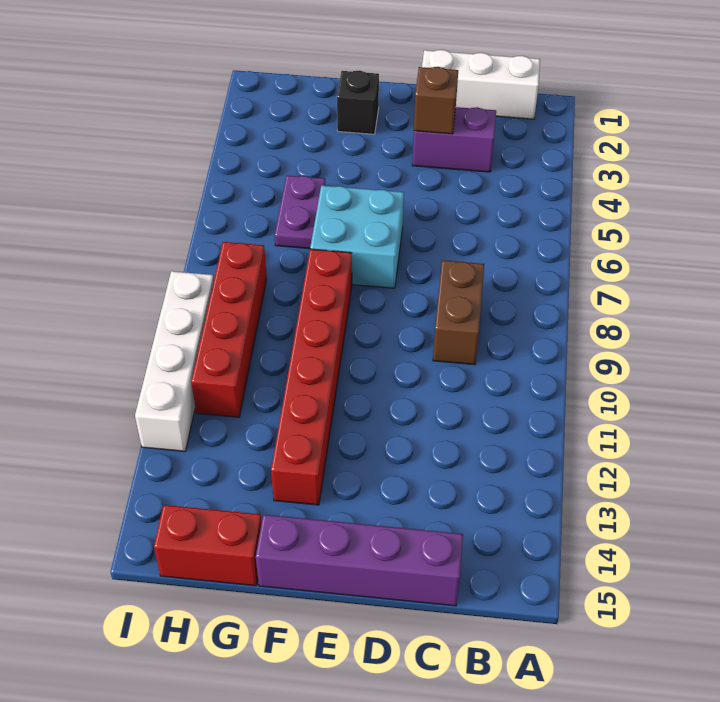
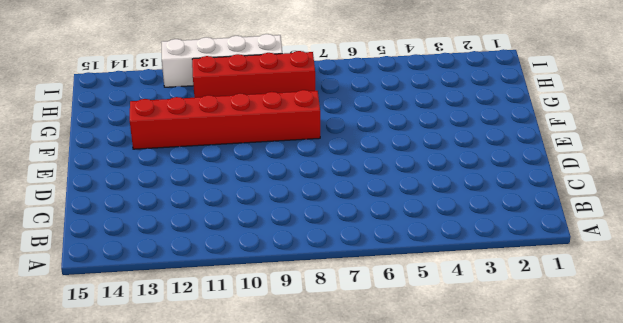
none -> white brick B1:D1 level 1
none -> purple brick C3:D3 level 1
none -> brown brick C8:C9 level 1

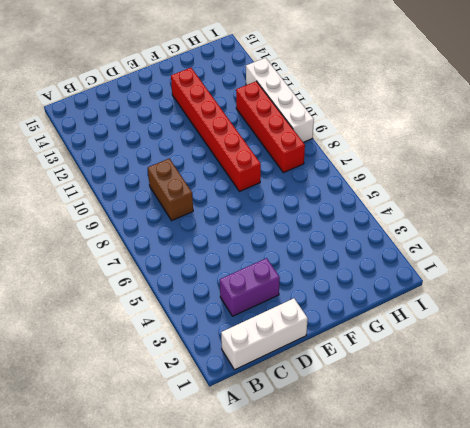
none -> purple brick C15:F15 level 1
none -> cyan brick E6:F7 level 1
none -> black brick F2 level 1

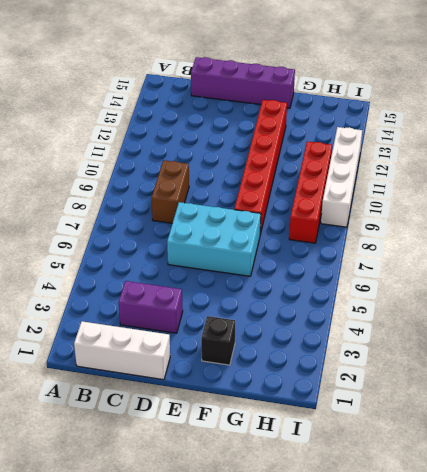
cyan brick D6:F7 level 1 -> cyan brick E6:F7 level 1
none -> purple plate G5:G6 level 1
none -> red brick G15:H15 level 1
none -> brown brick D3 level 2

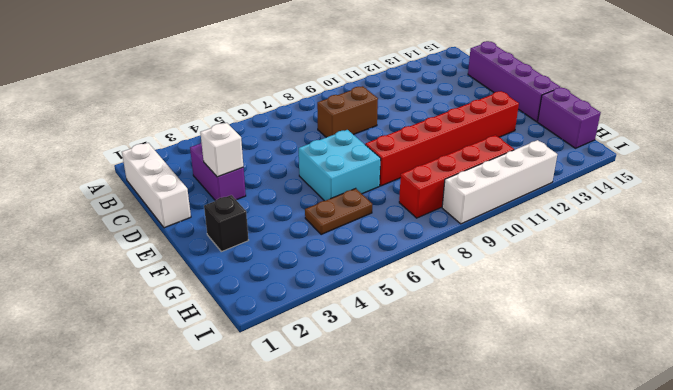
white brick D3 level 2 -> brown brick D3 level 2
brown plate G5:G6 level 1 -> purple plate G5:G6 level 1
purple brick G15:H15 level 1 -> red brick G15:H15 level 1

